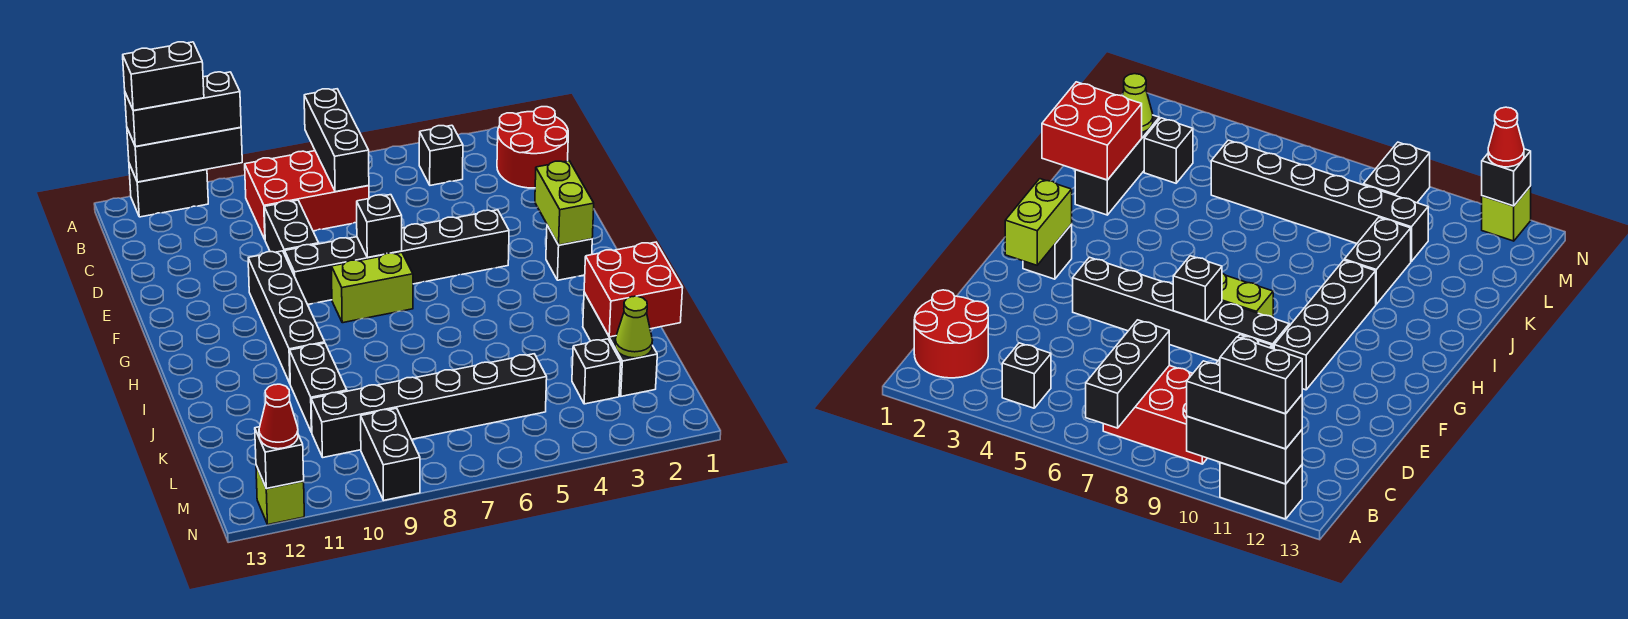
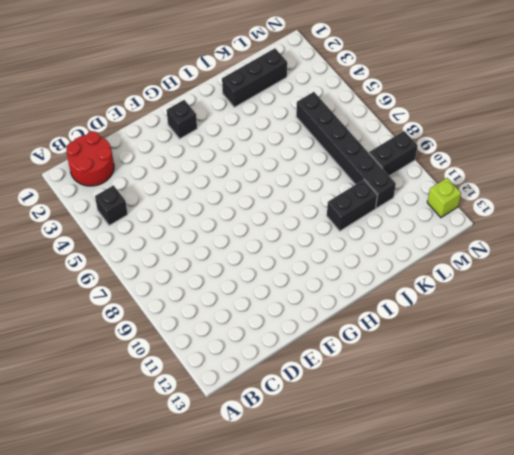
none -> black brick A11:A12 level 1
none -> red brick B7:C9 level 1
none -> black brick D9:E9 level 1

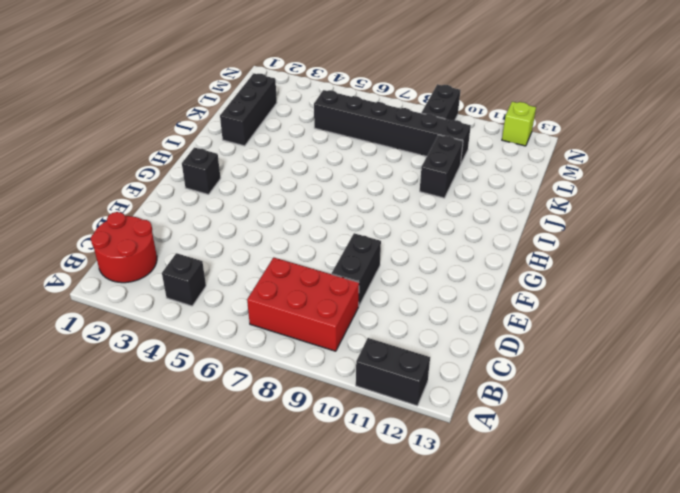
none -> black brick F4:F9 level 1
none -> black brick F10:I10 level 1
none -> lime brick G7:G8 level 1

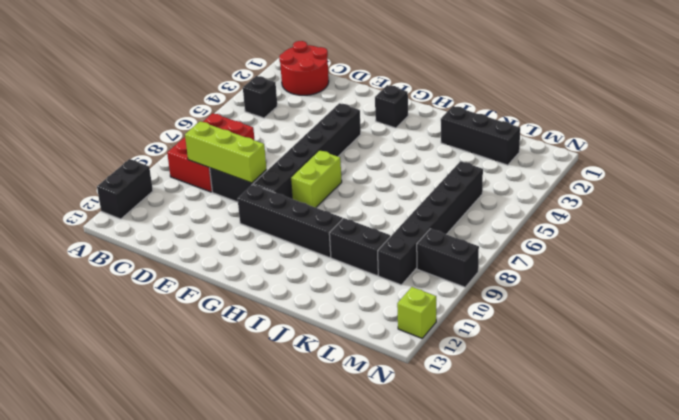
lime brick C9:E9 level 2 -> none
none -> black brick L3 level 1
none -> black brick A7:C7 level 2
none -> black brick A10:A12 level 2

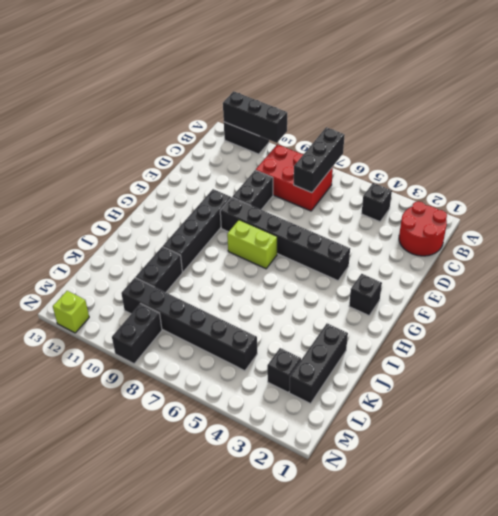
none -> lime brick F2:G2 level 2
none -> black brick F7 level 2
none -> red brick J1:K2 level 2

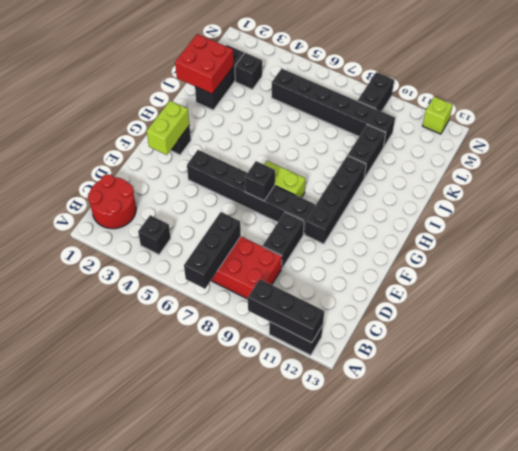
none -> lime cone L2 level 2
none -> black brick N12 level 2
none -> black brick A10:A12 level 3

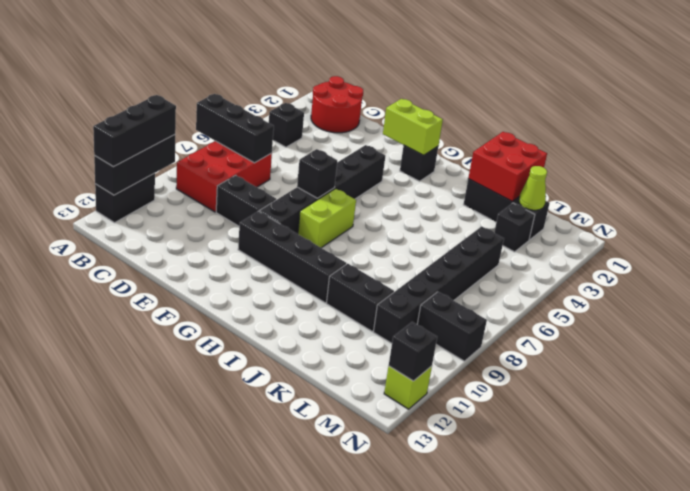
none -> red cone N12 level 3
none -> black brick A11:A12 level 4

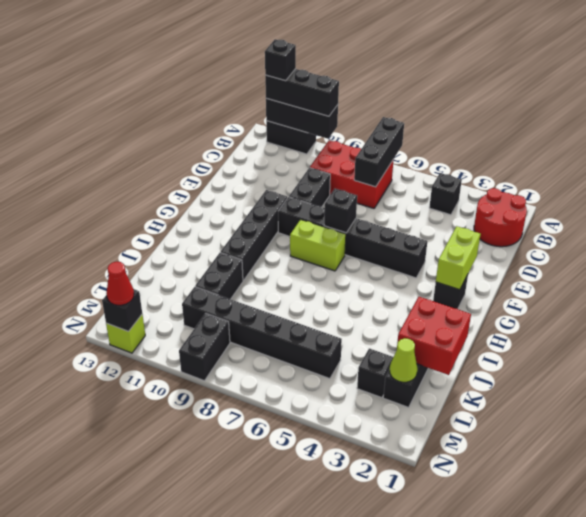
black brick A12 level 4 -> black brick A11:A12 level 4

